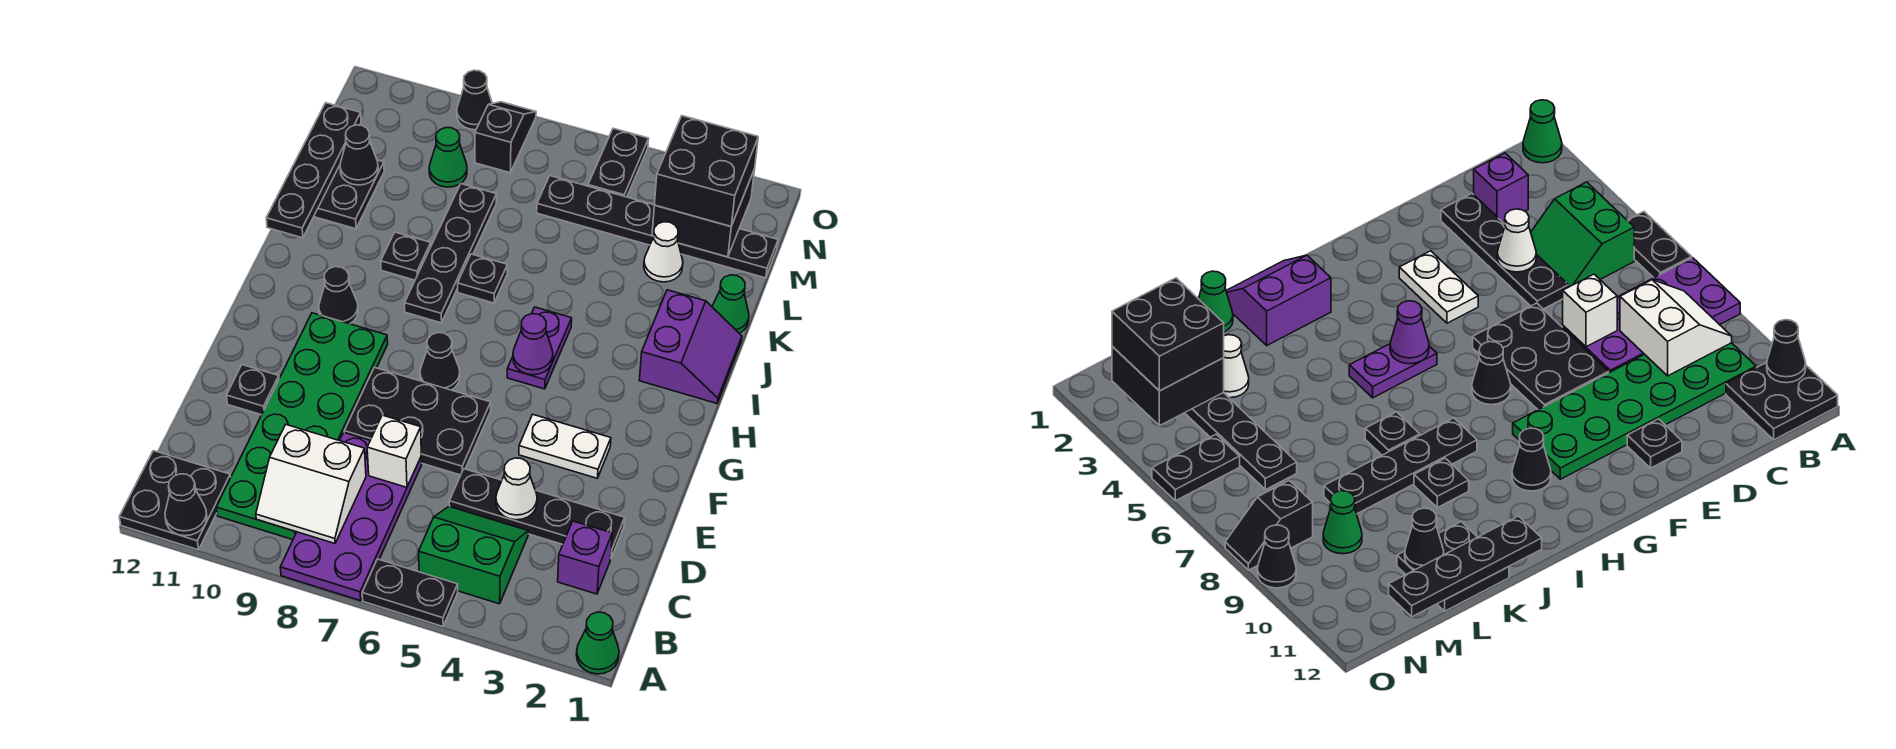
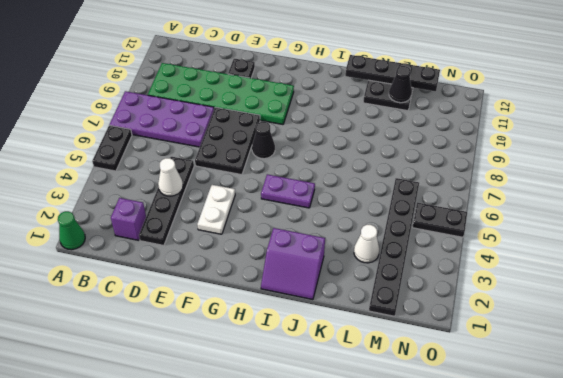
none -> black plate A11:B12 level 1
none -> green slope B4:C5 level 1 top B
none -> black cone H10 level 1
none -> black plate I8:L8 level 1

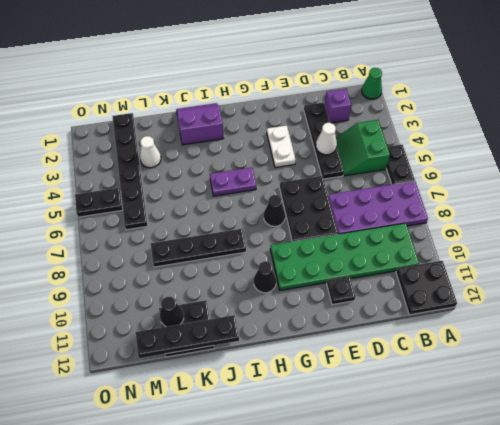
none -> black plate J7 level 1
none -> black plate J9 level 1
none -> green cone K1 level 1
none -> green cone M9 level 1

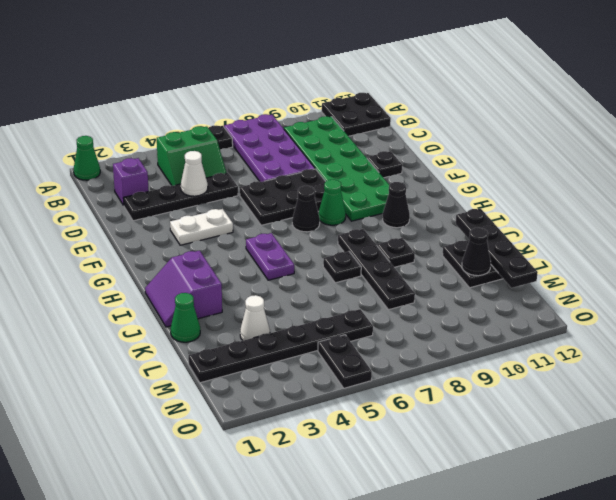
green cone G8 level 1 -> green cone M9 level 1
none -> black slope N8:O8 level 1 top N
none -> black cone O9 level 1
none -> black cone A11 level 2
none -> white slope B8:C9 level 2 top C

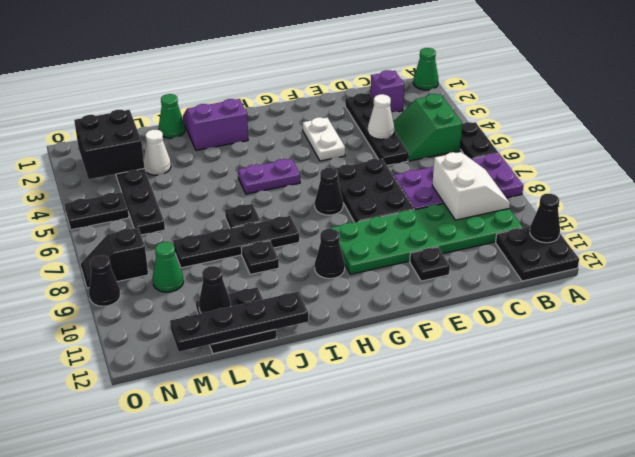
none -> white brick D7 level 2
none -> purple cone H5 level 2
none -> black brick M2:N3 level 3

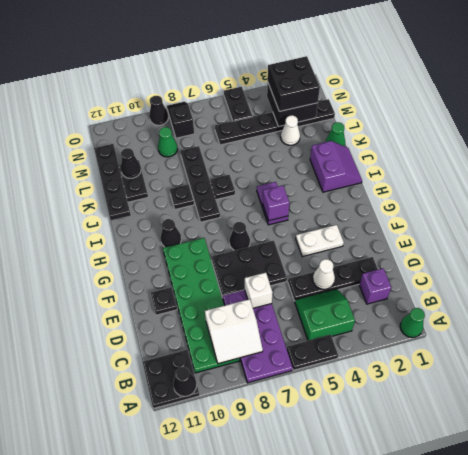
purple brick H5 level 2 -> purple cone H5 level 2

